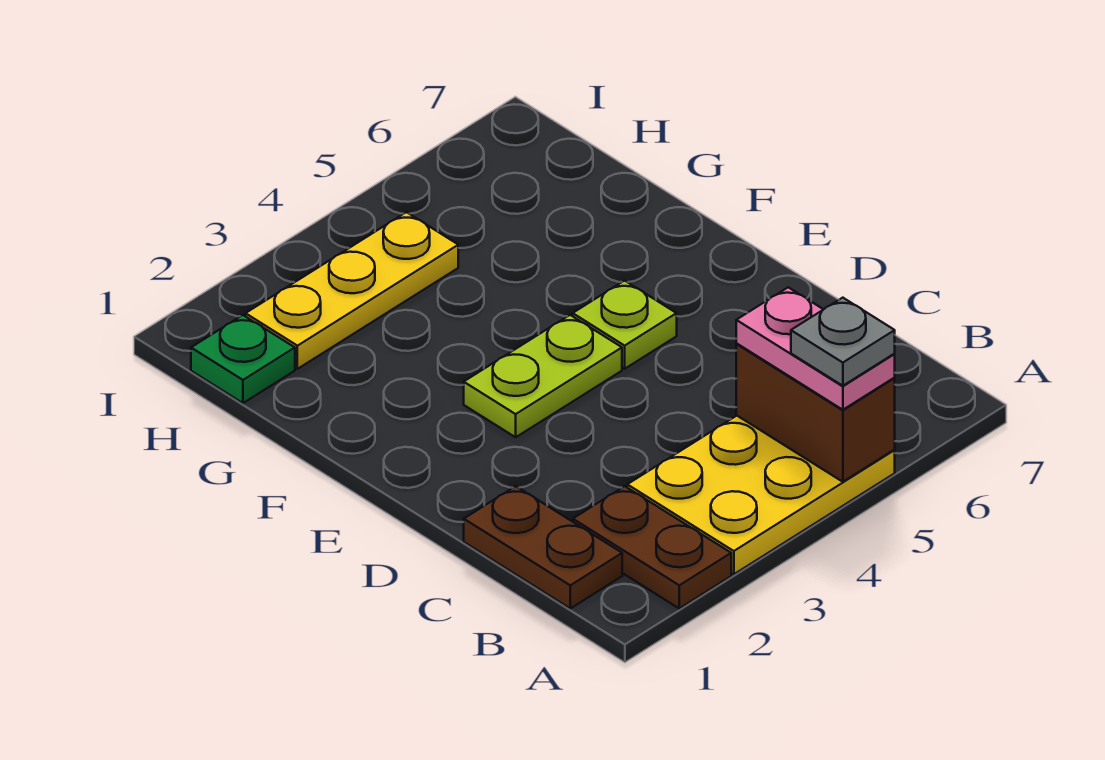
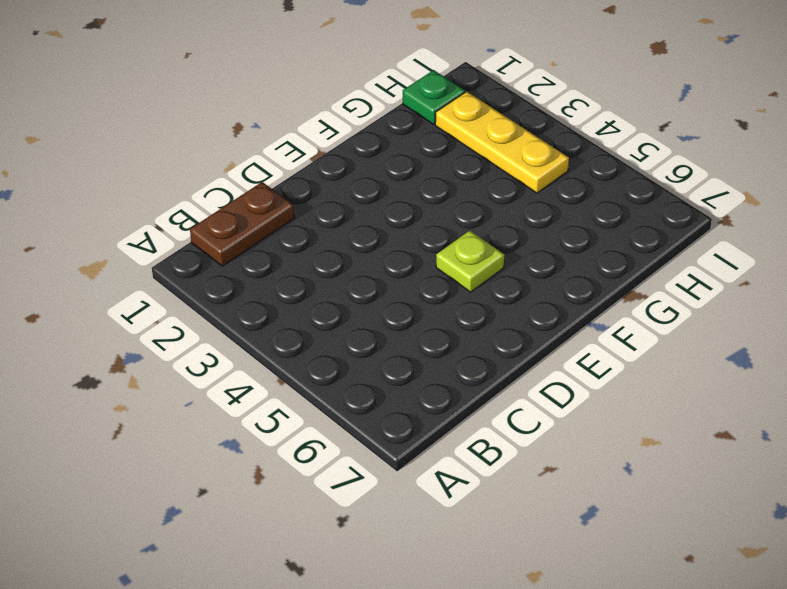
none -> brown plate A2:B2 level 1
none -> yellow plate A3:B5 level 1

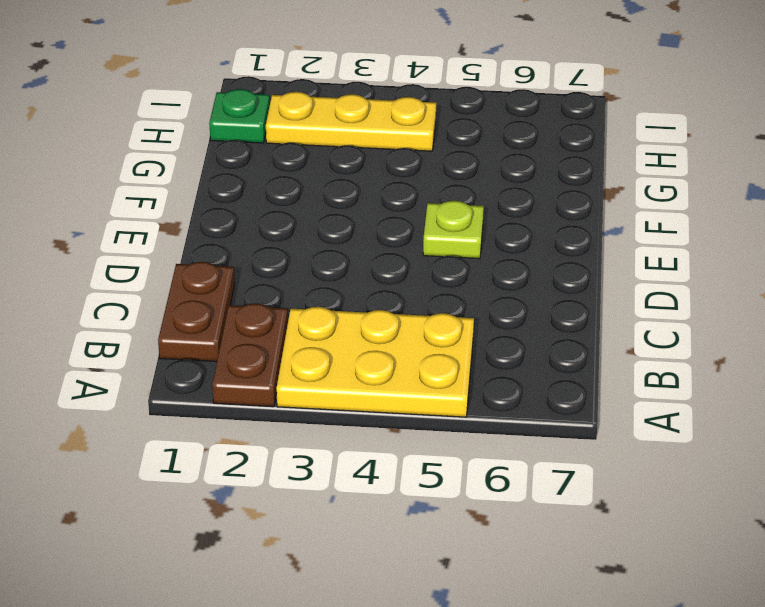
none -> lime plate E3:E4 level 1
none -> brown brick A5:B5 level 2

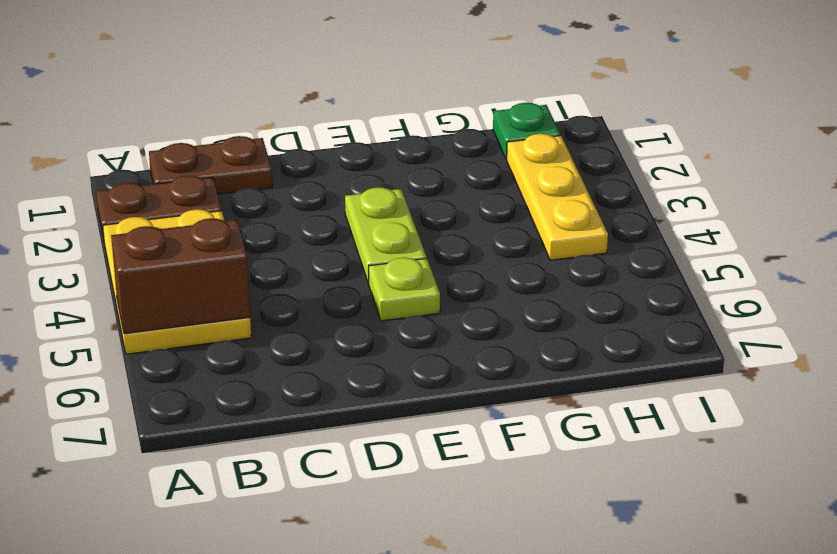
none -> pink plate A5:B5 level 3
none -> grey plate A5 level 4

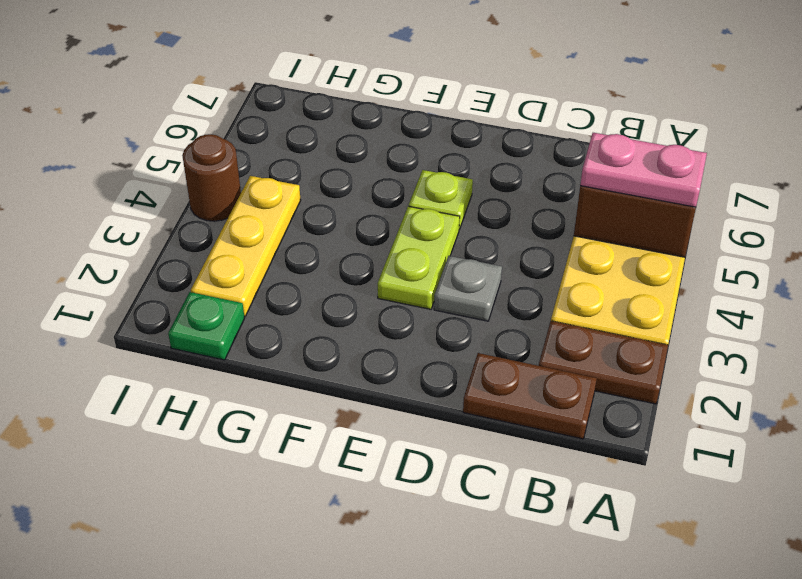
grey plate D3 level 1 -> grey plate A5 level 4
brown round brick I4 level 1 -> none

